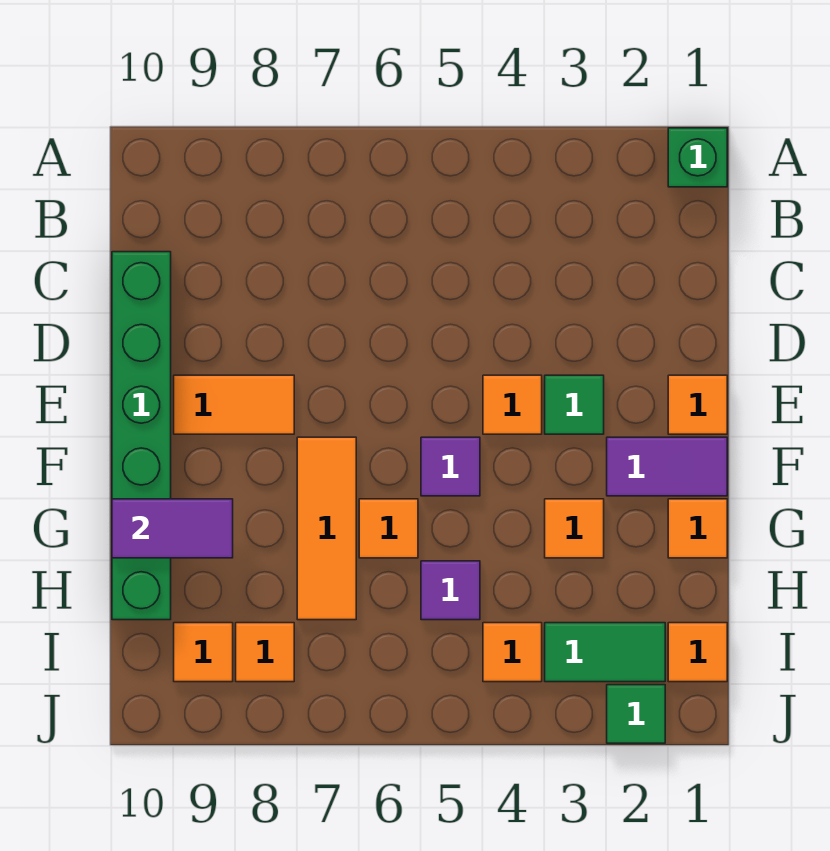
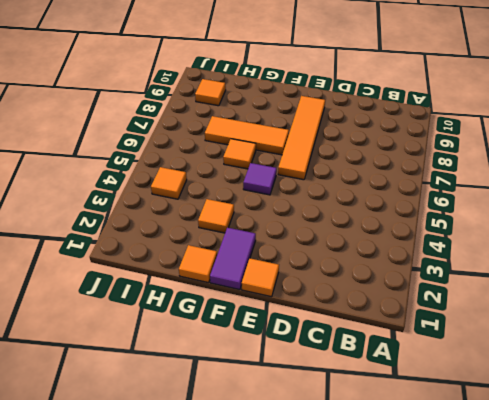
orange tile E6:E9 level 1 -> orange tile E8:E9 level 1
none -> green brick A1 level 1
none -> green brick C10:H10 level 1
none -> green tile E3 level 1

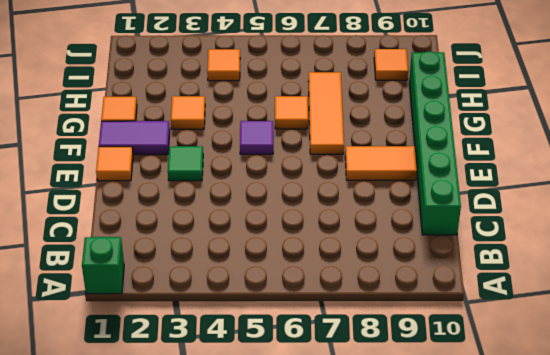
none -> orange tile E4 level 1
none -> purple tile H5 level 1
none -> orange tile I1 level 1

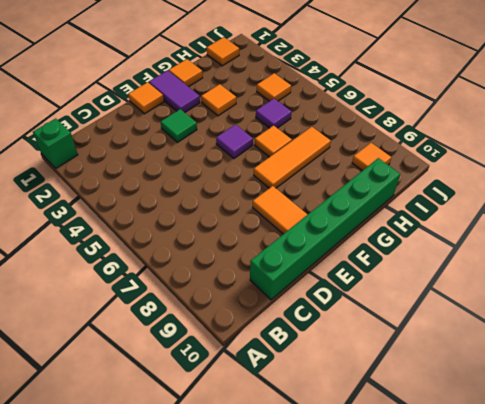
none -> orange tile E4 level 1
none -> green tile I2:I3 level 1
none -> orange tile I8 level 1

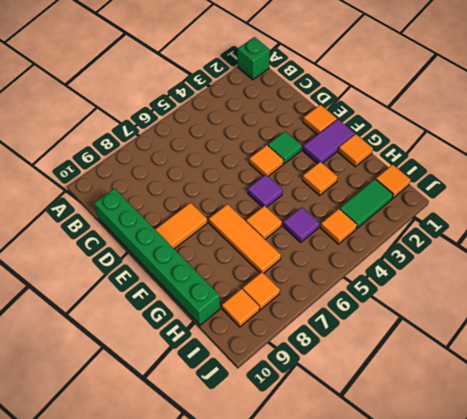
none -> green tile J2 level 1
none -> purple tile G9:G10 level 2

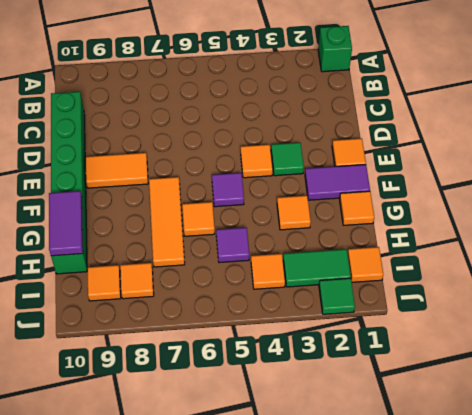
purple tile G10:H10 level 2 -> purple tile G9:G10 level 2

